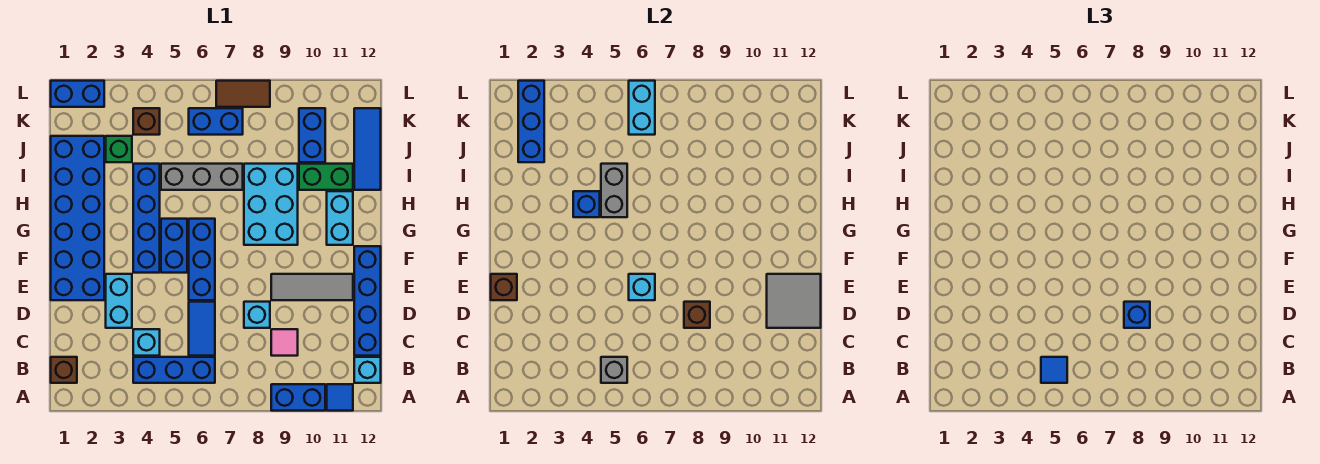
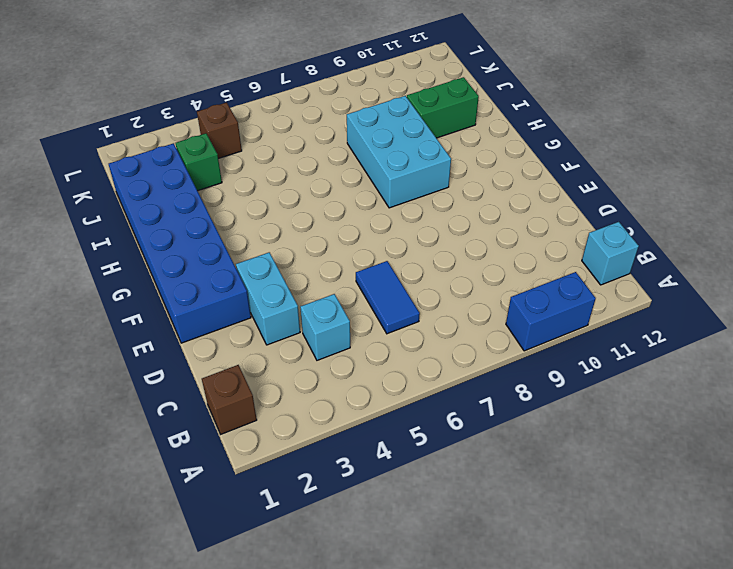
none -> blue tile A11 level 1
none -> blue brick B4:B6 level 1
none -> pink tile C9 level 1
none -> blue brick C12:F12 level 1

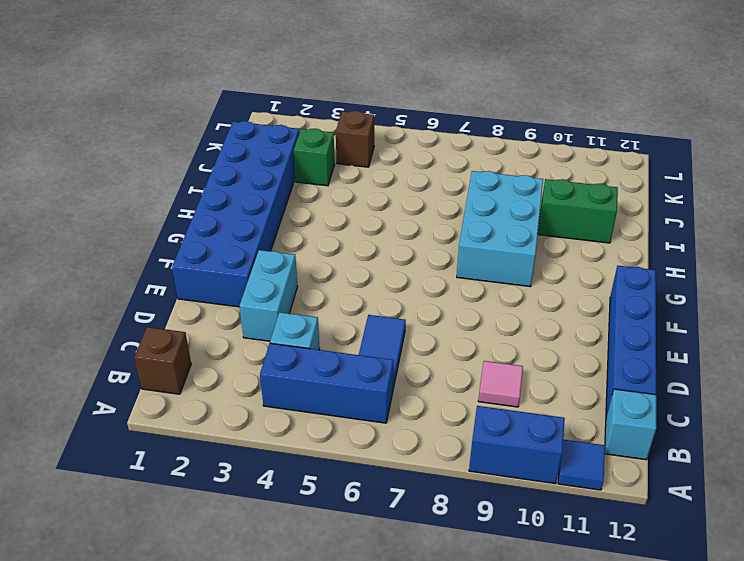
none -> cyan brick D8 level 1
none -> blue brick E6:G6 level 1
none -> grey tile E9:E11 level 1
none -> blue brick F4:I4 level 1

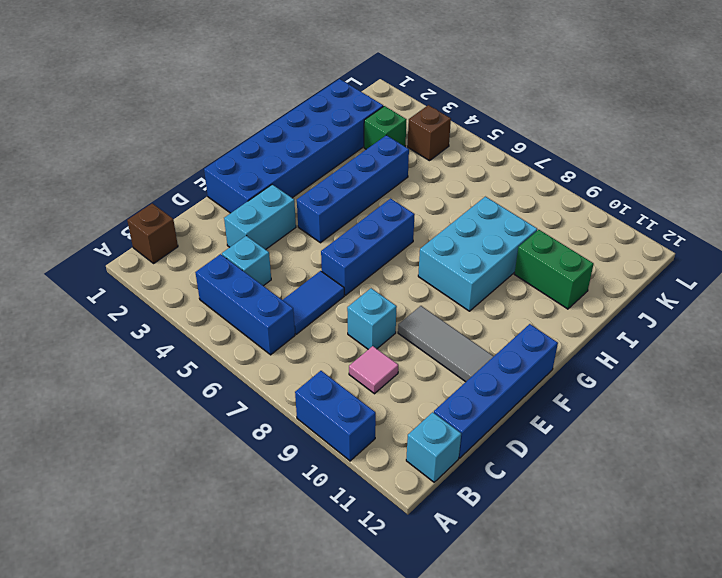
none -> blue tile A11 level 1
none -> blue brick F5:G5 level 1
none -> cyan brick G11:H11 level 1
none -> grey brick I5:I7 level 1

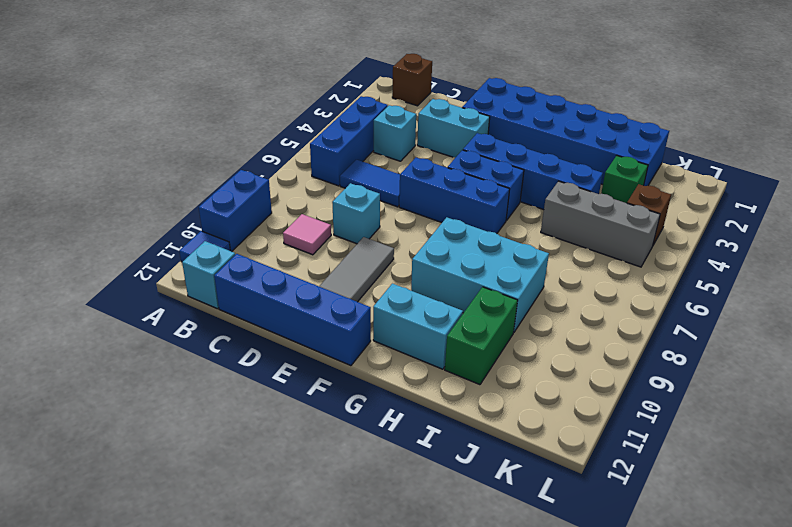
grey brick I5:K5 level 1 -> grey brick I5:I7 level 1
none -> blue tile I12:K12 level 1
none -> blue brick J10:K10 level 1
none -> blue brick K6:K7 level 1
none -> blue brick L1:L2 level 1

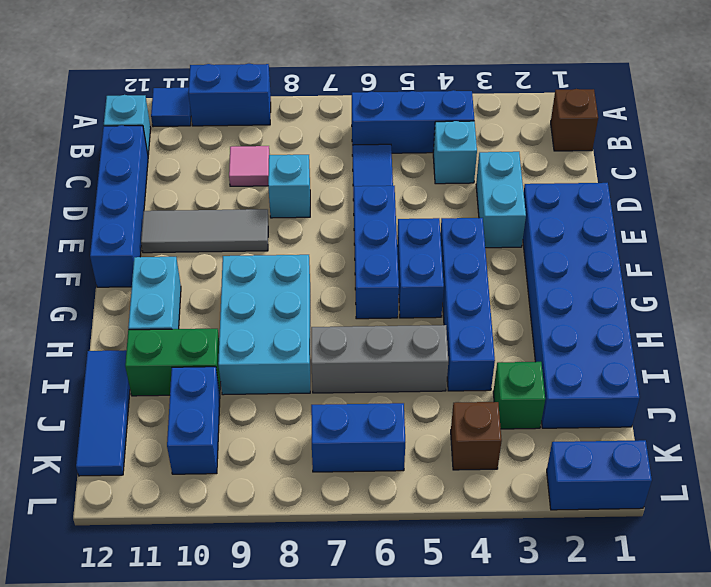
none -> brown tile L7:L8 level 1
none -> grey brick B5 level 2
none -> brown brick D8 level 2
none -> grey tile D11:E12 level 2

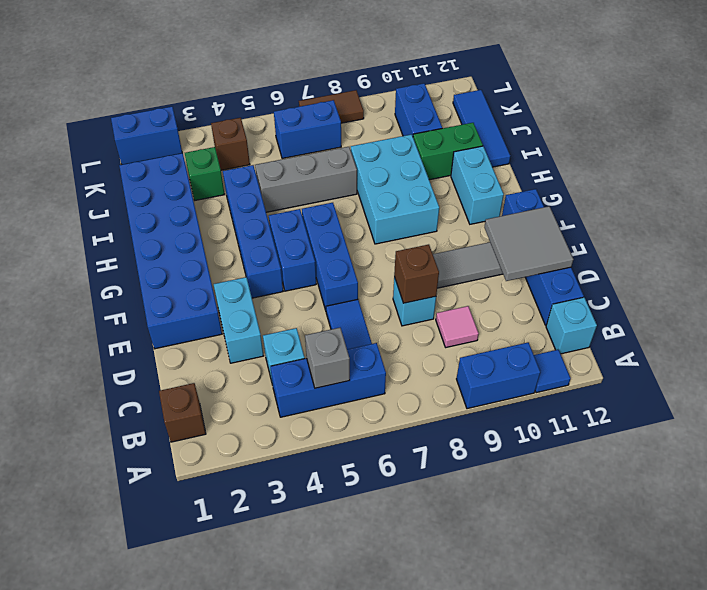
none -> brown brick E1 level 2
none -> cyan brick E6 level 2
none -> blue brick H4 level 2
none -> grey brick H5:I5 level 2

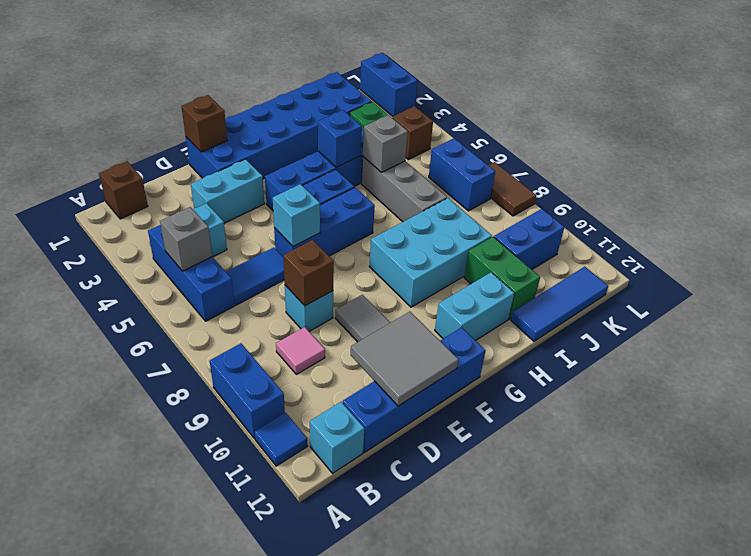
grey brick I5 level 2 -> grey brick H5:I5 level 2
none -> blue brick J2:L2 level 2
none -> cyan brick K6:L6 level 2
none -> blue tile B5 level 3
none -> blue brick D8 level 3

